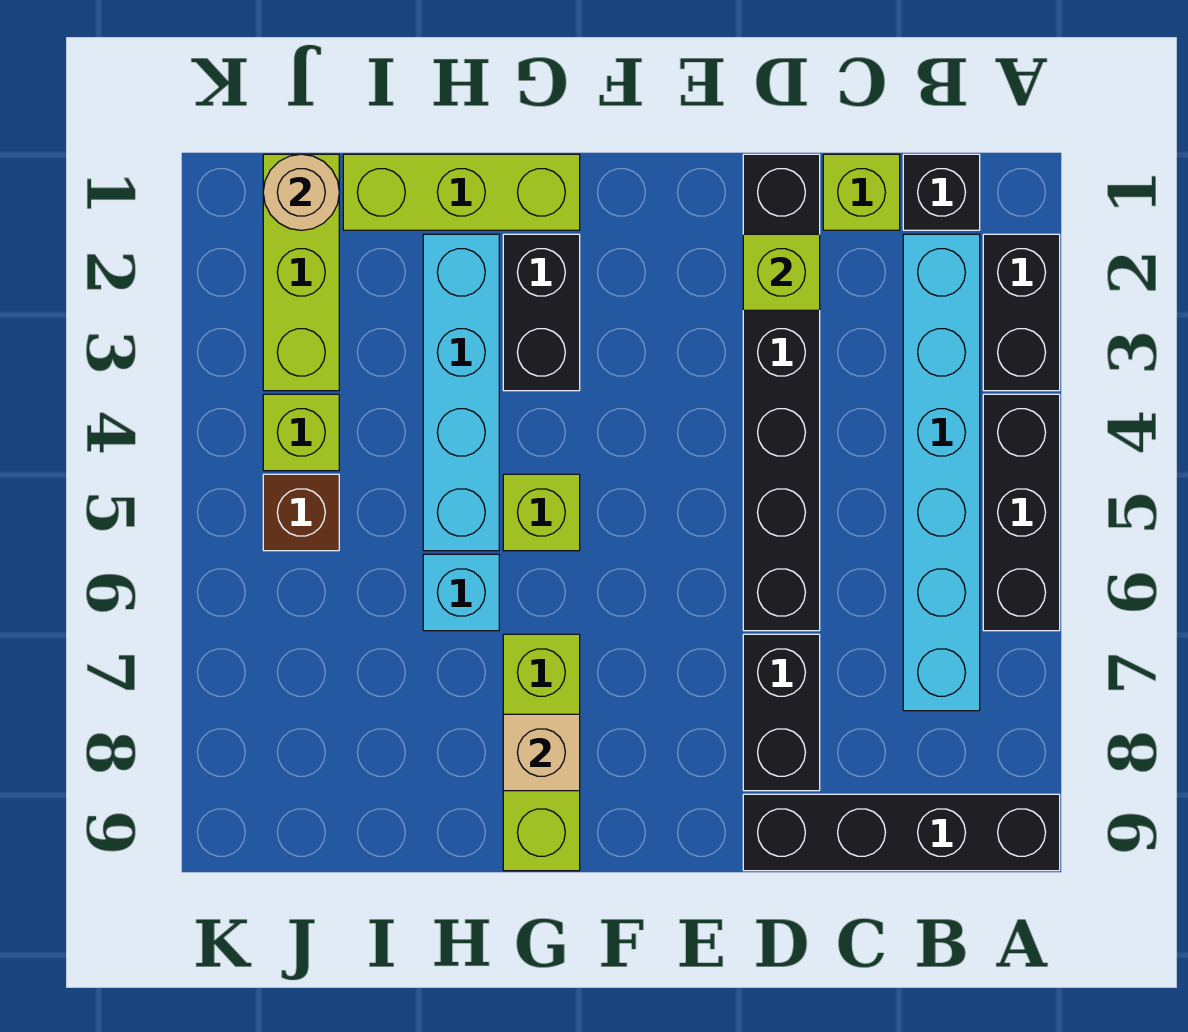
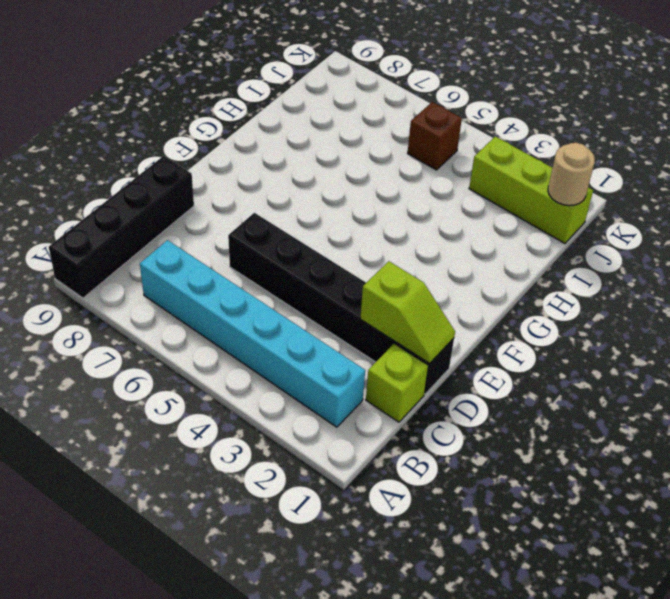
lime slope D1:D2 level 2 top 2 -> lime brick D2 level 2
none -> black brick A2:A3 level 1
none -> black brick A4:A6 level 1
none -> black brick B1 level 1

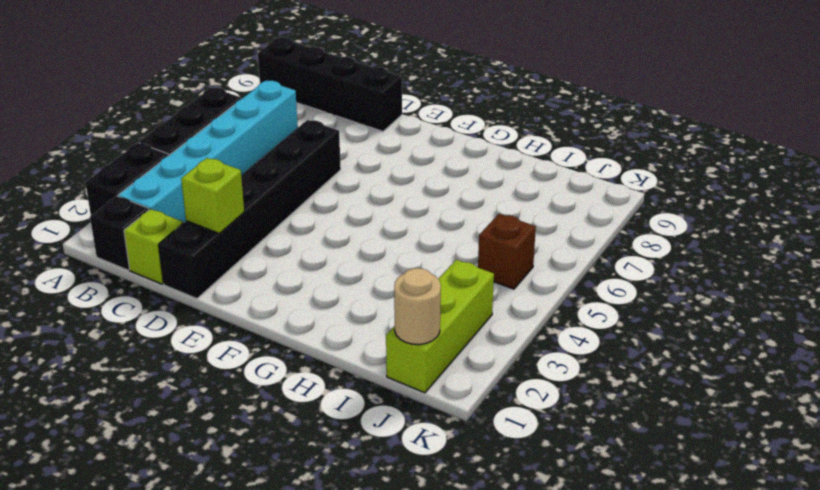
none -> black brick D7:D8 level 1
none -> lime brick G1:I1 level 1
none -> black brick G2:G3 level 1

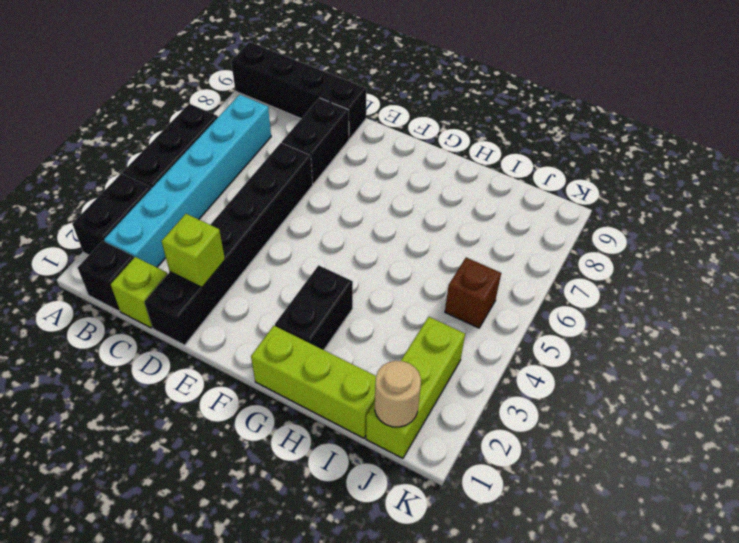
none -> lime brick G5 level 1
none -> lime brick G7:G9 level 1
none -> cyan brick H2:H5 level 1

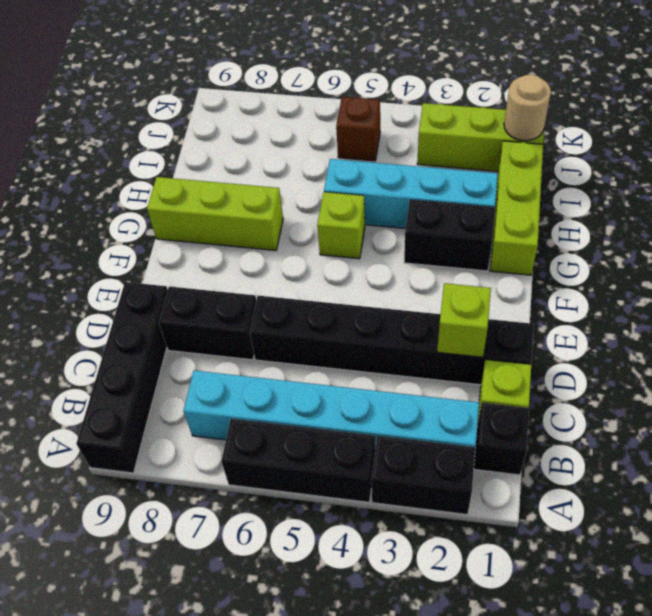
none -> cyan brick H6 level 1
none -> lime brick J4 level 1
none -> tan brick G8 level 2

